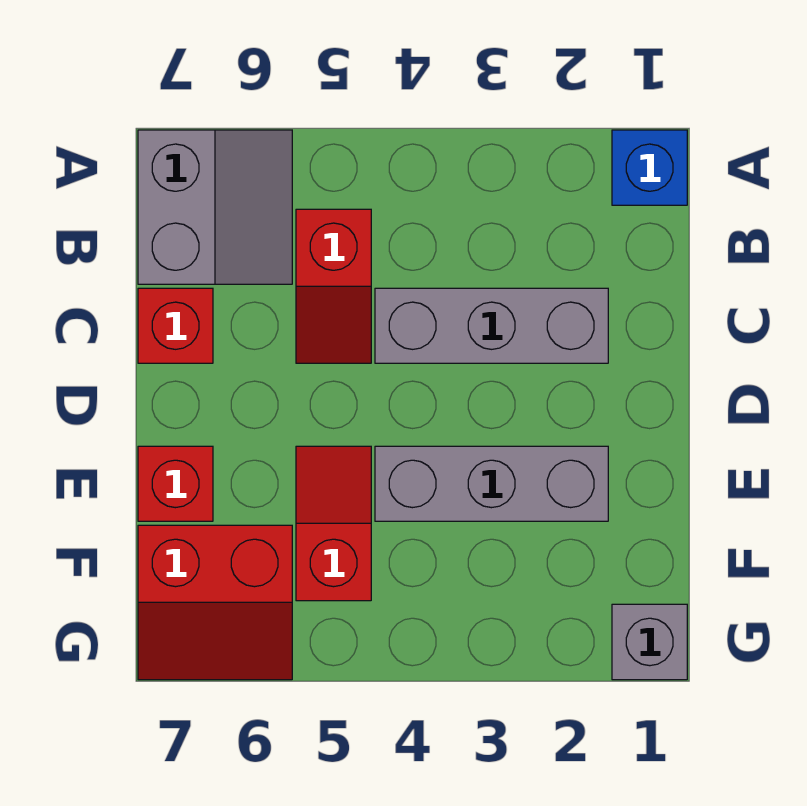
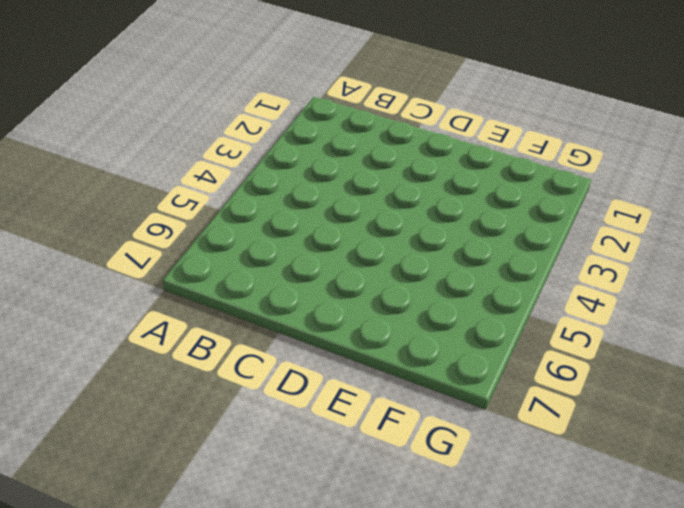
none -> blue brick A1 level 1
none -> grey slope A6:B7 level 1 top 7

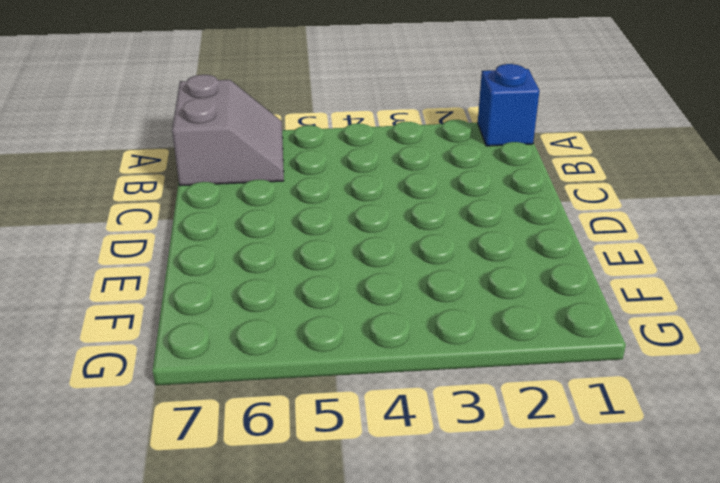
none -> red slope B5:C5 level 1 top B
none -> grey brick C2:C4 level 1

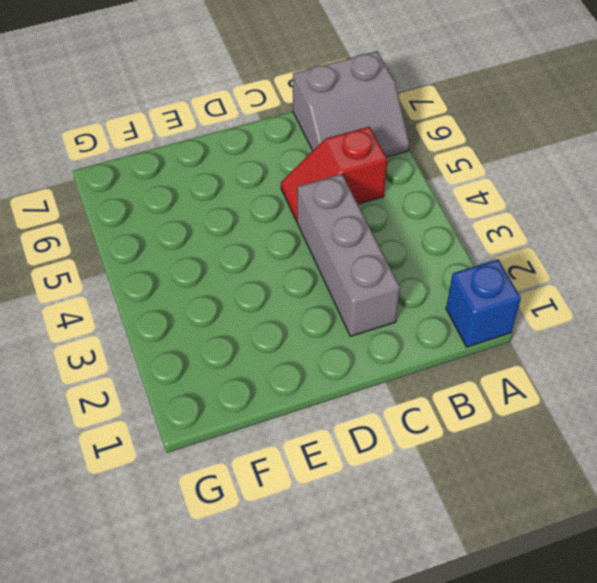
none -> red brick C7 level 1
none -> grey brick E2:E4 level 1

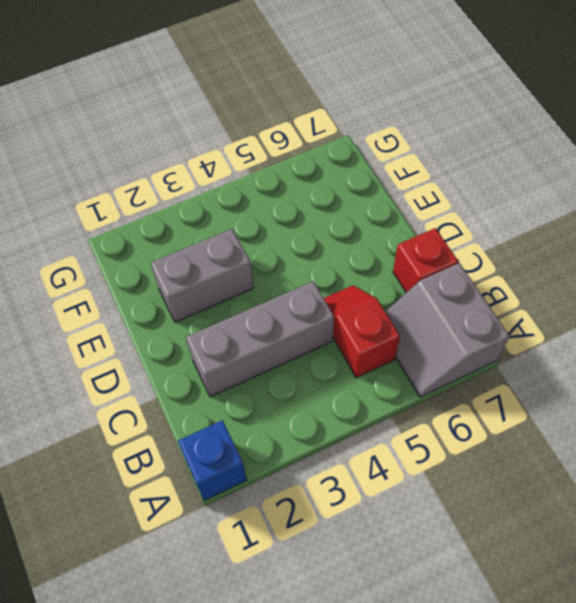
grey brick E2:E3 level 1 -> grey brick E2:E4 level 1
none -> red slope E5:F5 level 1 top F
none -> red brick E7 level 1

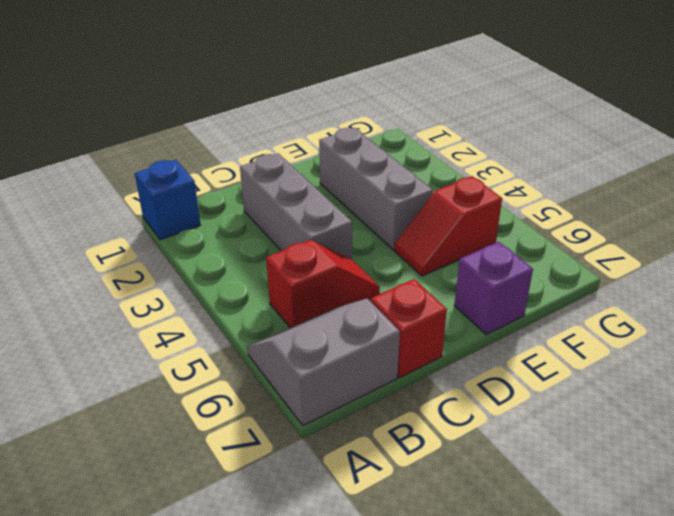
purple brick E7 level 1 -> red brick E7 level 1
none -> red slope F6:G7 level 1 top F
none -> grey brick G1 level 1

